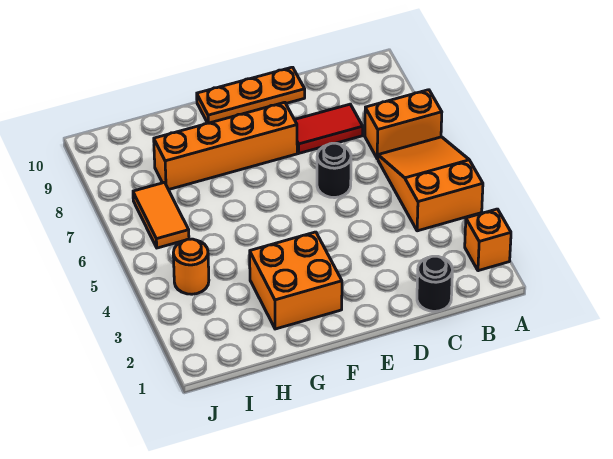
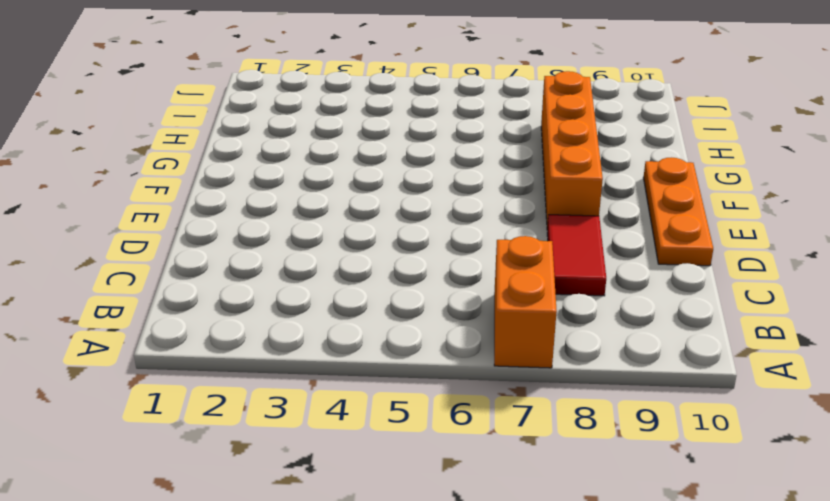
none -> orange brick A2 level 1
none -> orange slope A4:B6 level 1 top 4

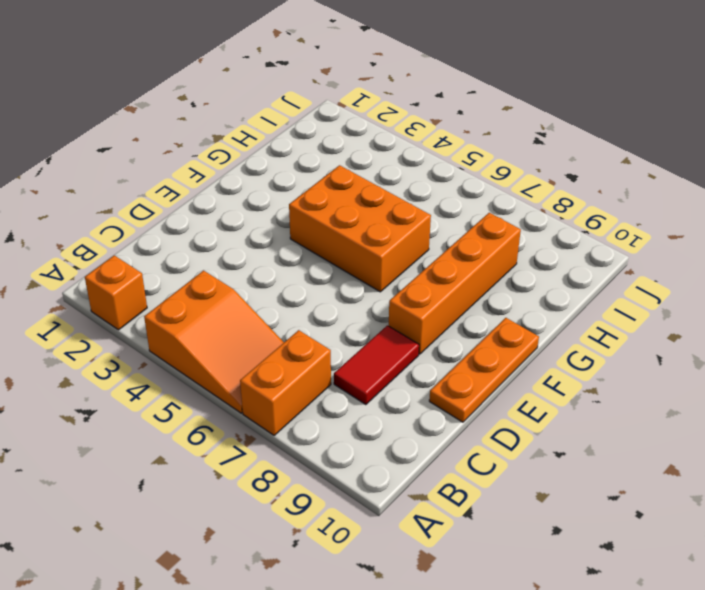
orange brick F4:G6 level 1 -> none
none -> black round brick C1 level 1
none -> black round brick D6 level 1

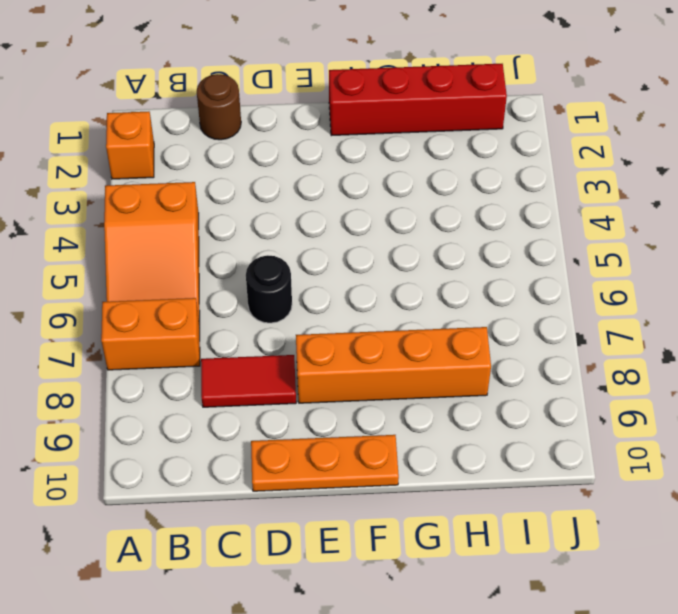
brown round brick C1 level 1 -> black round brick C1 level 1
red brick F1:I1 level 1 -> none
none -> orange brick F2:G3 level 1
none -> orange round brick I4 level 1

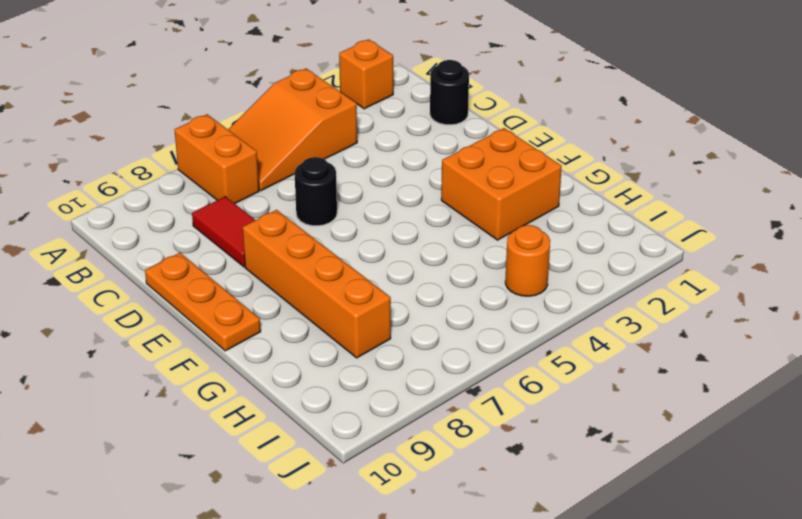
none -> orange tile I6:I7 level 1

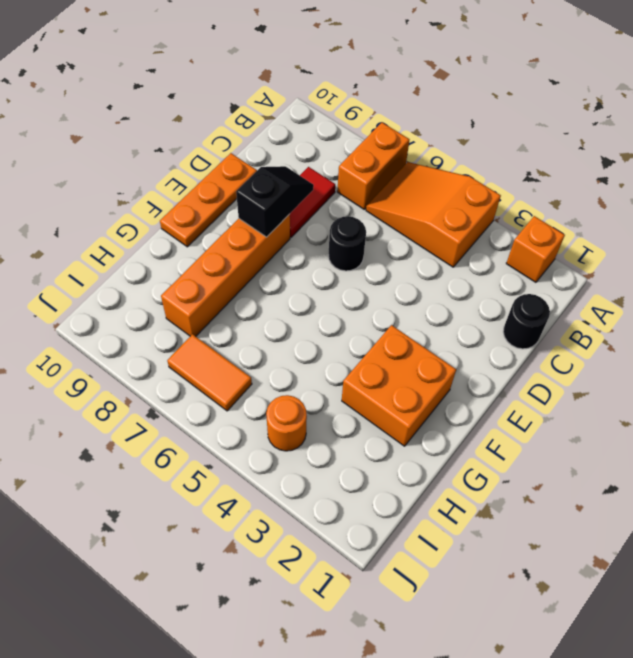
black slope D8:E8 level 2 top E -> none

